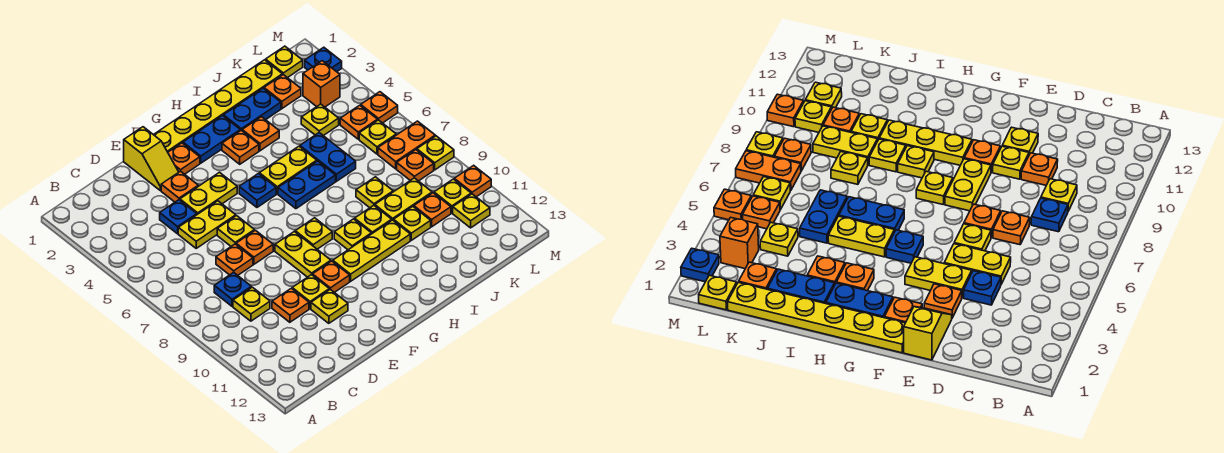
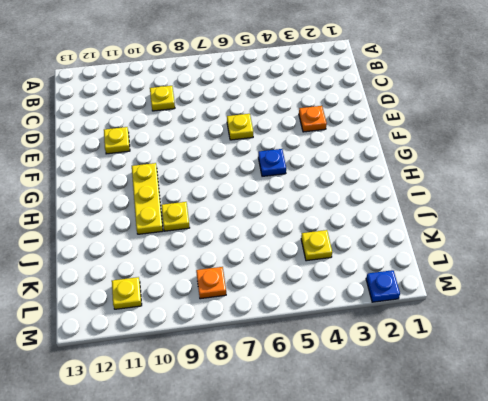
none -> blue plate C8 level 1
none -> blue plate D4 level 1
none -> yellow plate D5:E5 level 1
none -> orange plate D7 level 1

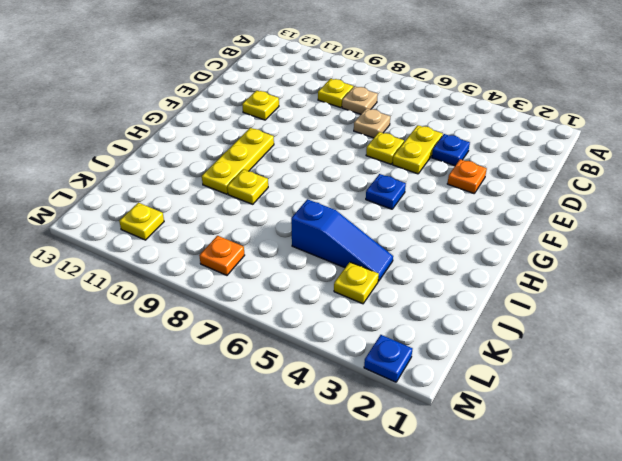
tan plate C8 level 1 -> blue plate C8 level 1
tan plate D7 level 1 -> orange plate D7 level 1
blue slope J4:J6 level 1 top 6 -> blue plate J5:J6 level 1
none -> orange plate D10 level 1
none -> yellow slope E1:E2 level 1 top 1
none -> yellow plate E4:F4 level 1
none -> orange plate E7 level 1

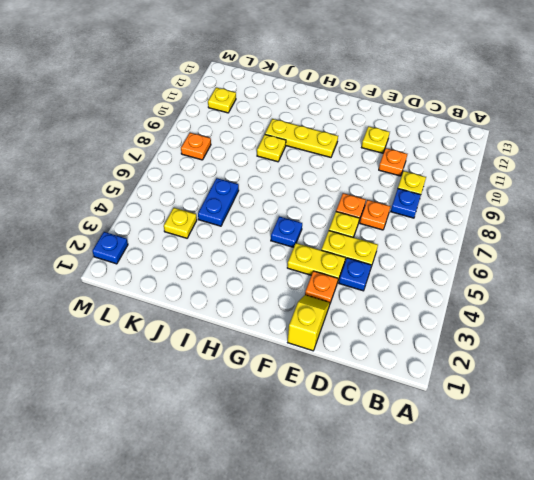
none -> yellow plate E10 level 1
none -> yellow plate F1:K1 level 1
none -> orange plate F2 level 1
none -> yellow plate F8:F9 level 1

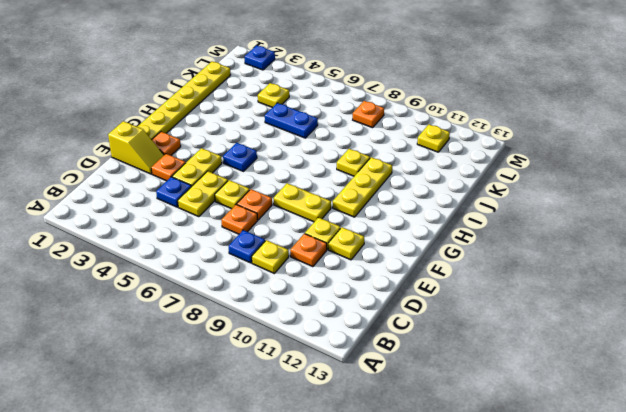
none -> orange plate F10 level 1
none -> blue plate G2:H2 level 1
none -> yellow plate G8 level 1
none -> orange plate H3 level 1

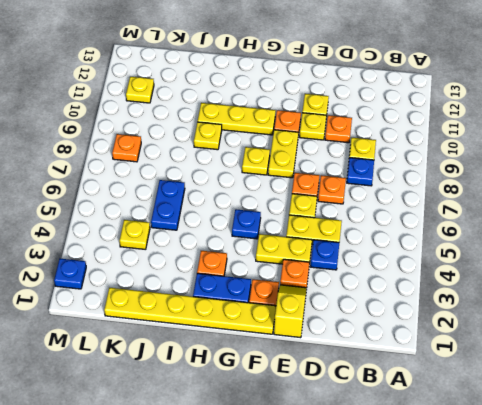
none -> yellow plate H5:I5 level 1
none -> blue plate H6:I6 level 1
none -> yellow plate H9 level 1
none -> blue plate I2:J2 level 1

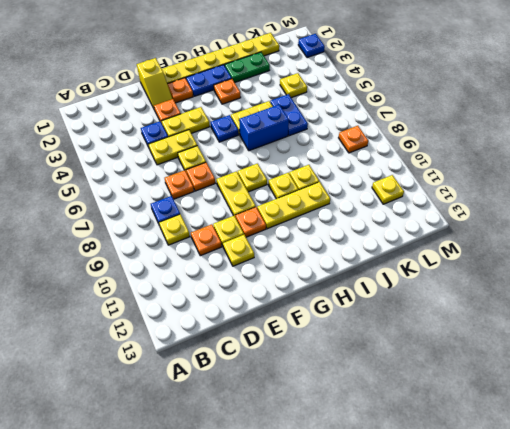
blue brick H6:I6 level 1 -> blue plate H6:I6 level 1
green plate I2:J2 level 1 -> blue plate I2:J2 level 1
none -> orange plate I3 level 1
none -> yellow plate J8 level 1
none -> yellow plate J9:K9 level 1
none -> yellow plate J10 level 1

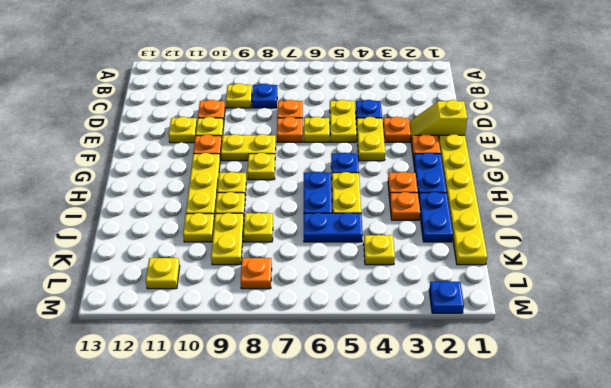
none -> orange plate K2 level 1
none -> orange plate K10 level 1
none -> yellow plate L1 level 1
none -> orange brick L3 level 1

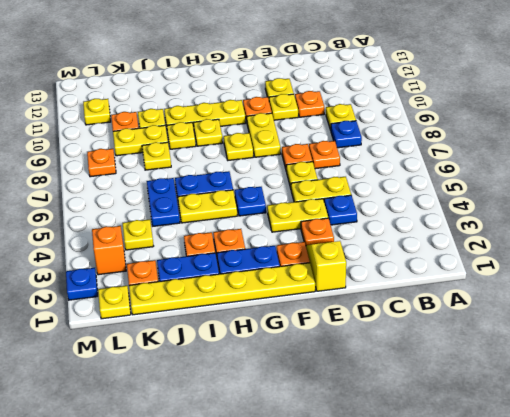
none -> orange plate L5 level 1
none -> yellow plate L6 level 1
none -> orange plate L7:M7 level 1
none -> yellow plate L10 level 1

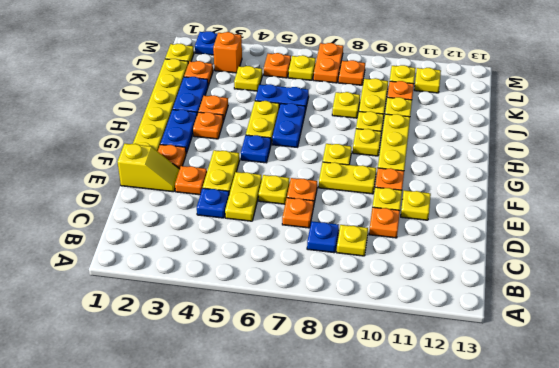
none -> orange plate M5 level 1
none -> yellow plate M8 level 1
none -> orange plate M10 level 1

